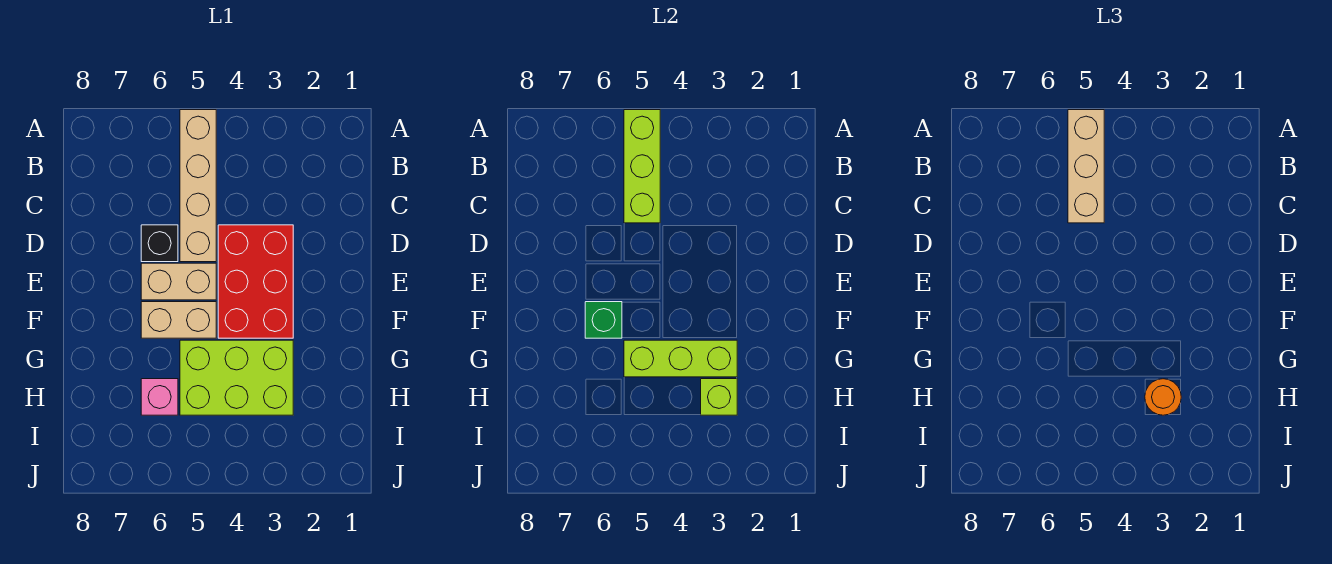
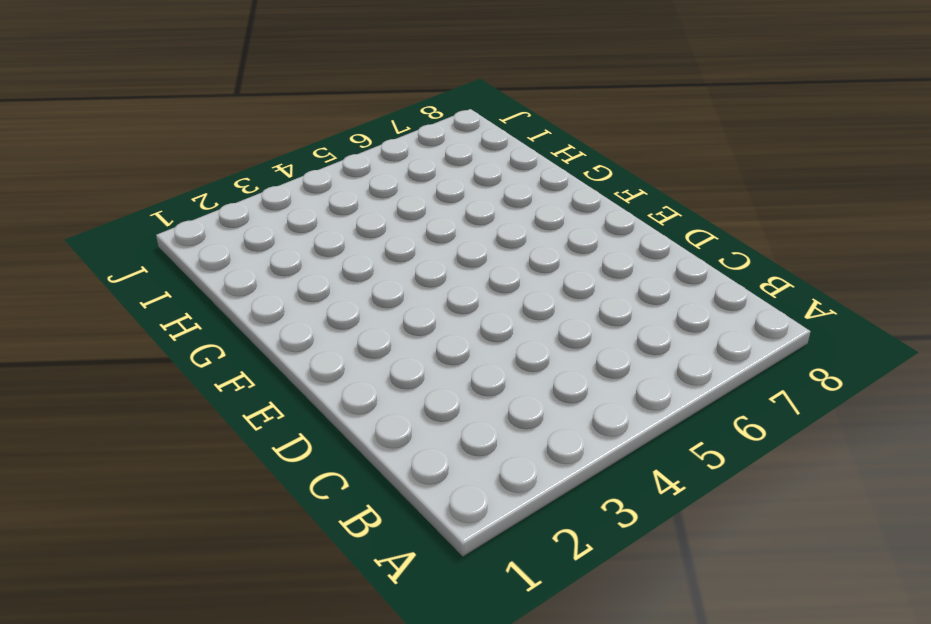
none -> tan brick A5:D5 level 1
none -> red brick D3:F4 level 1
none -> black brick D6 level 1

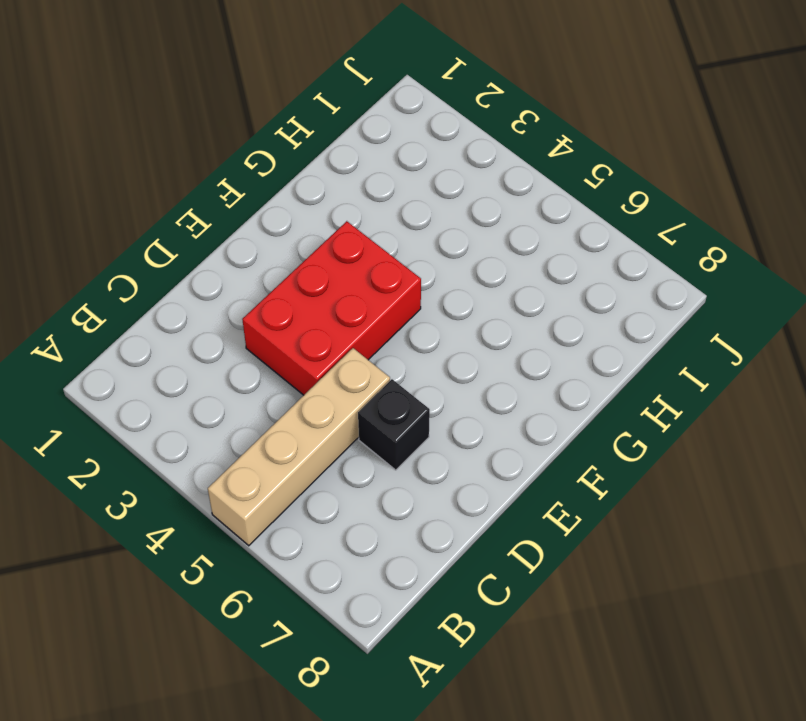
none -> tan brick E5:E6 level 1
none -> tan brick F5:F6 level 1
none -> lime brick G3:H5 level 1

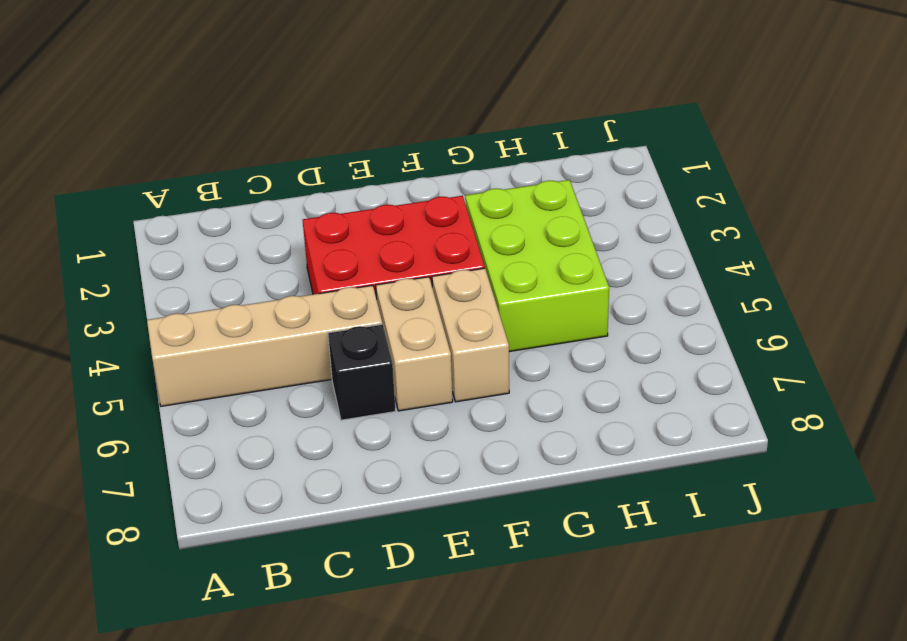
none -> pink brick H6 level 1
none -> lime brick A5:C5 level 2
none -> green brick F6 level 2

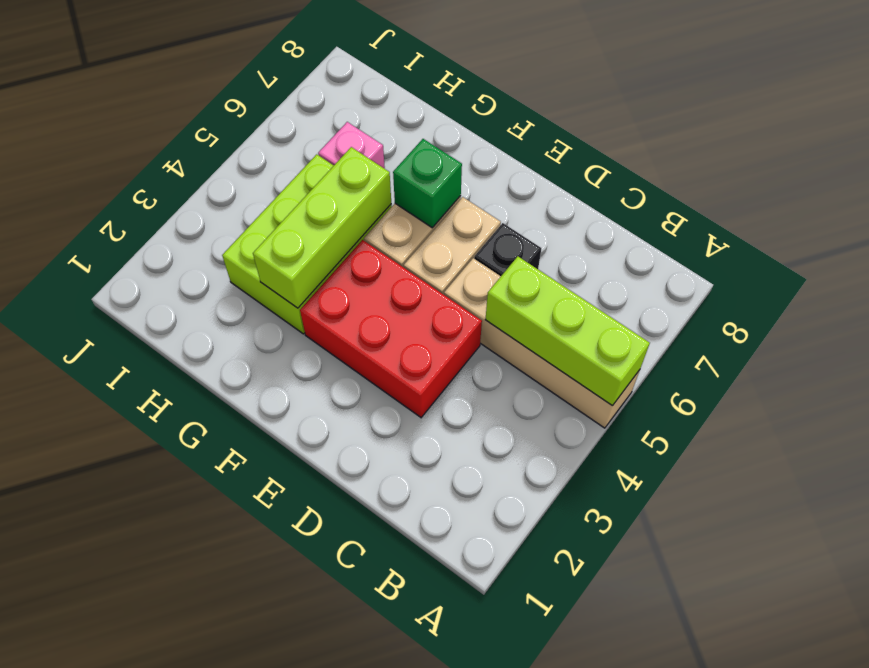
none -> lime brick H3 level 2
none -> tan brick A5:C5 level 3
none -> orange round brick H3 level 3

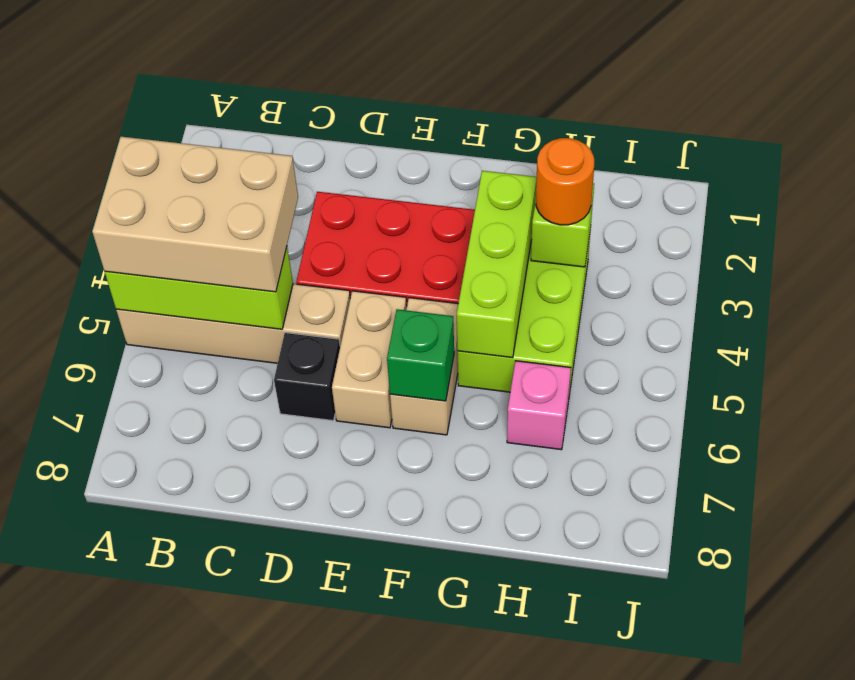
tan brick A4:C5 level 3 -> tan brick A5:C5 level 3

